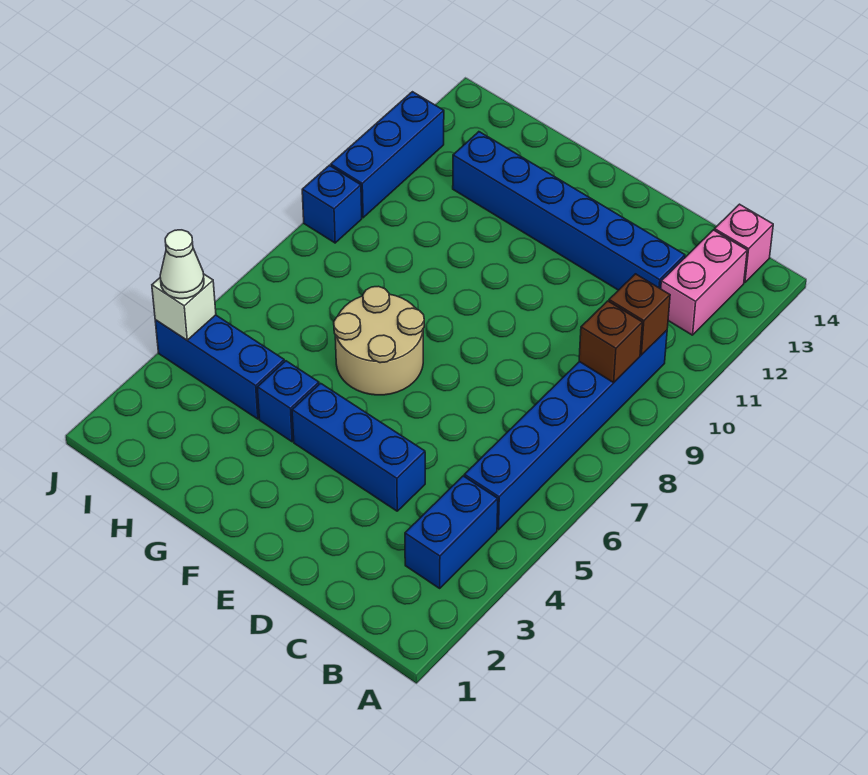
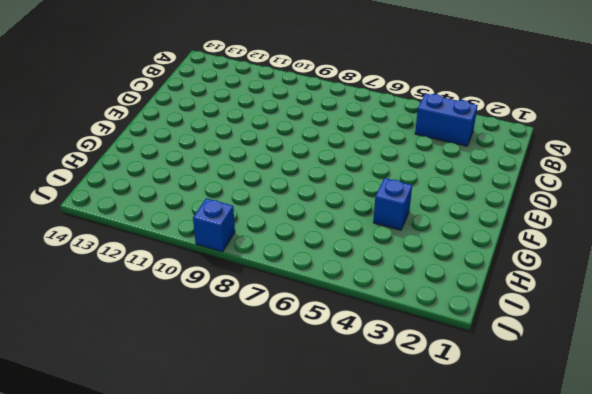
none -> blue brick B5:B10 level 1
none -> pink brick B12:B13 level 1
none -> pink brick B14 level 1

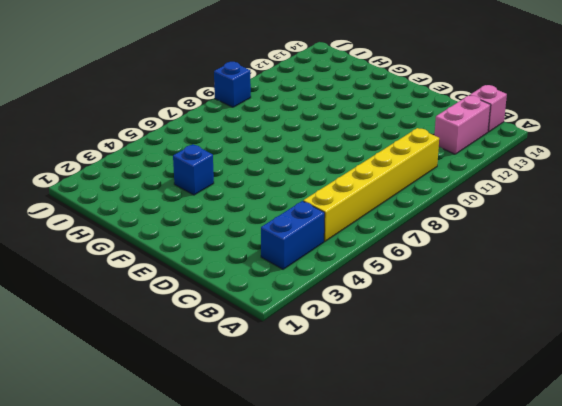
yellow brick B5:B10 level 1 -> blue brick B5:B10 level 1
none -> blue brick C12:H12 level 1
none -> blue brick D4:F4 level 1
none -> tan round brick F6:G7 level 1

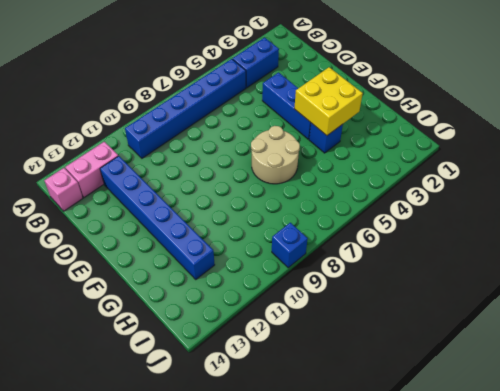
yellow brick F3:G4 level 2 -> none
none -> blue brick H4:J4 level 1
none -> blue brick J10:J12 level 1
none -> brown brick B9 level 2

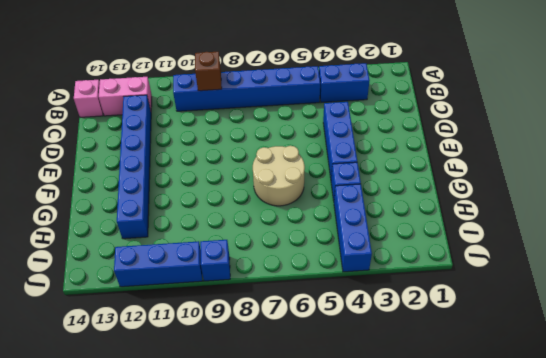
none -> brown brick B10 level 2
none -> white brick J4 level 2
none -> white cone J4 level 3

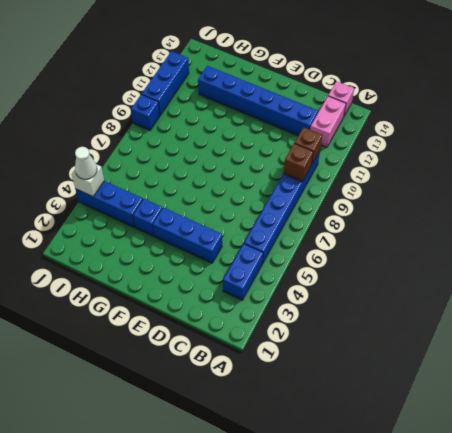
none -> tan round brick F6:G7 level 1

